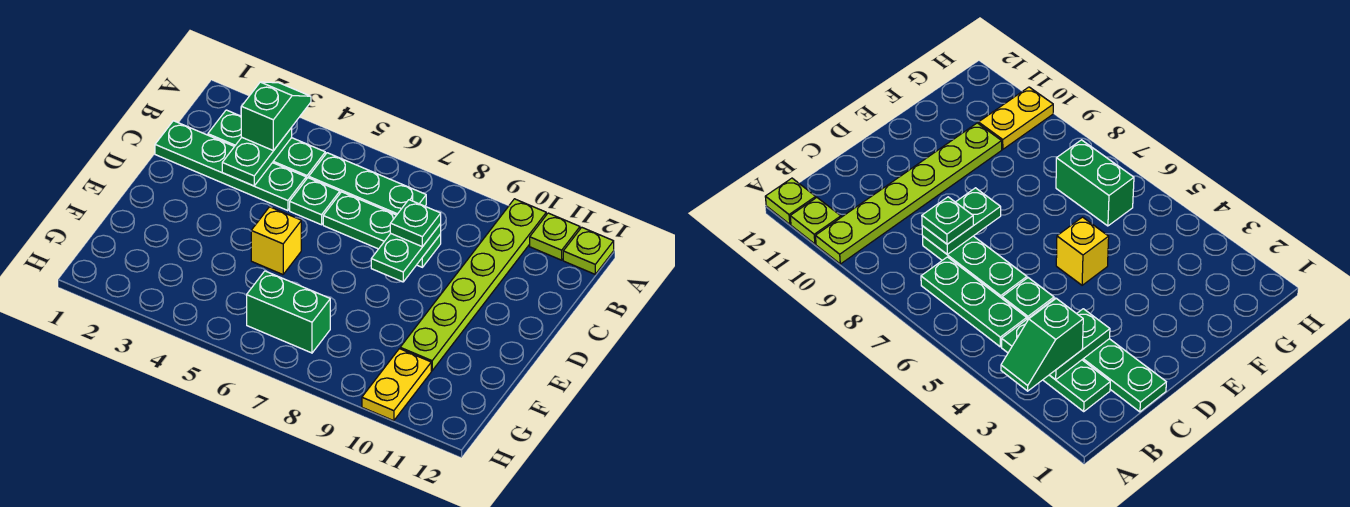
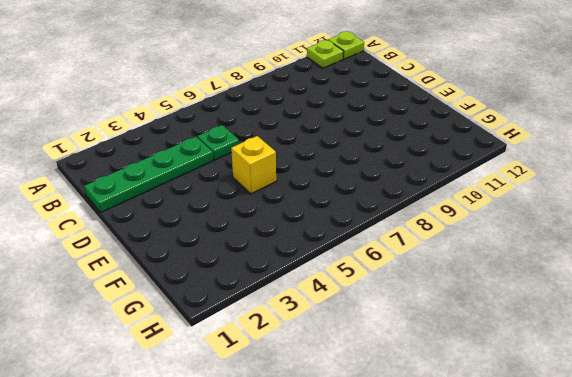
none -> lime plate A10:F10 level 1
none -> green plate B2:B4 level 1
none -> green plate B5:B7 level 1

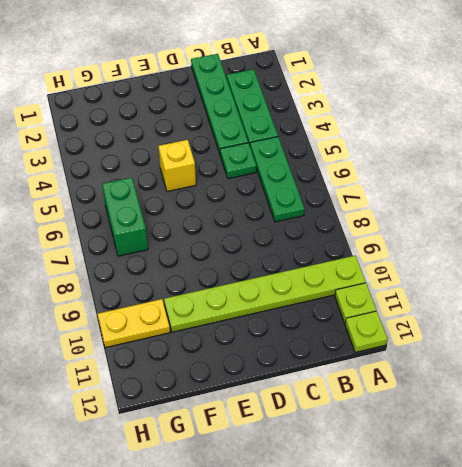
none -> green plate C6:C8 level 1
none -> green plate B3:C3 level 2
none -> green plate C8:D8 level 2

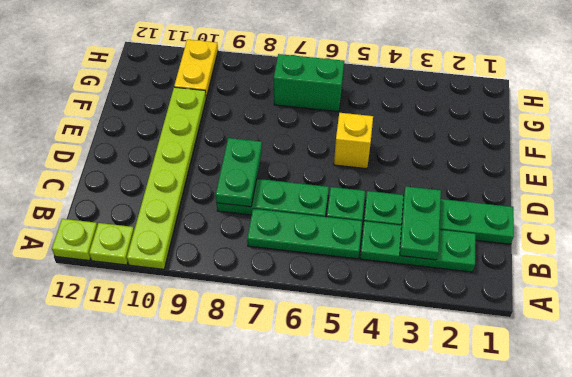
none -> green slope A3:B3 level 3 top B
none -> green plate C8 level 3

